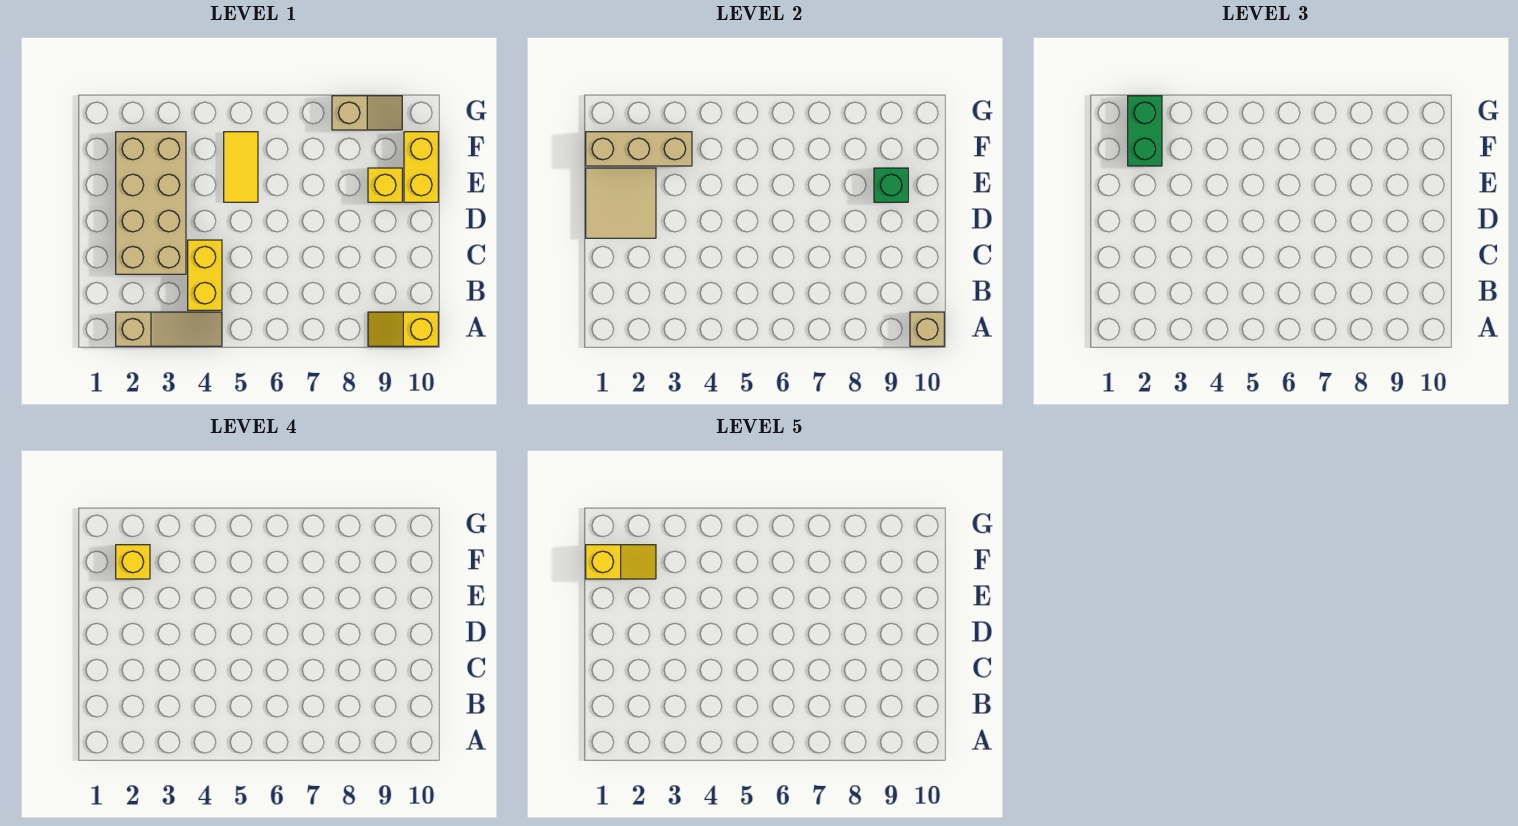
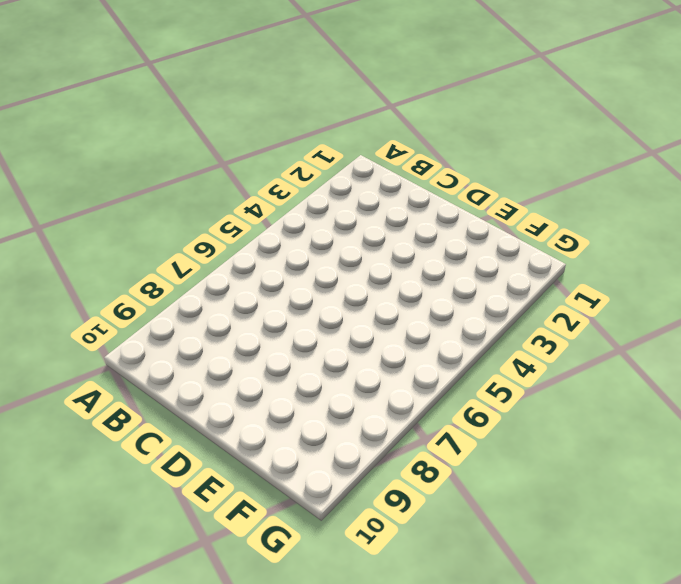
none -> tan slope A2:A4 level 1 top 2
none -> yellow slope A9:A10 level 1 top 10
none -> yellow brick B4:C4 level 1

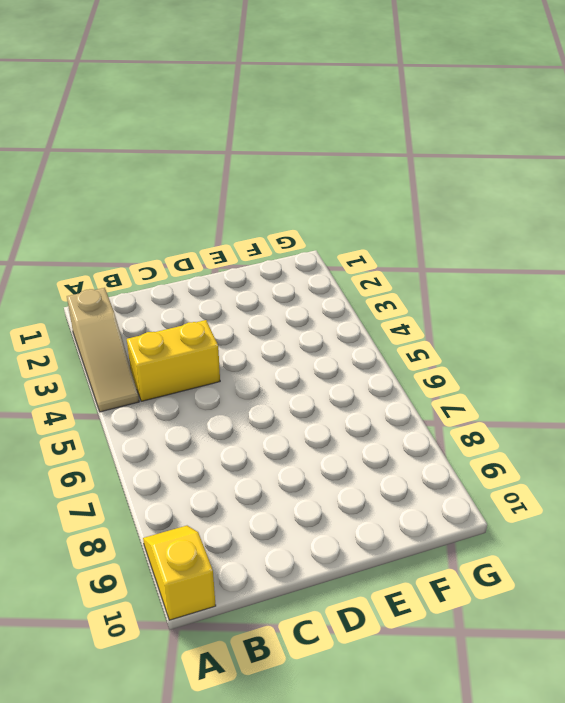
none -> tan brick C2:F3 level 1
none -> yellow tile E5:F5 level 1
none -> yellow brick E9 level 1

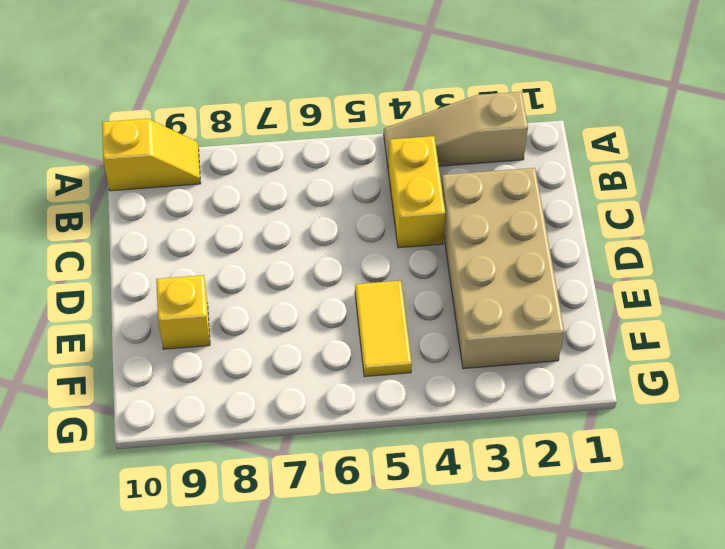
none -> yellow brick E10:F10 level 1
none -> tan slope G8:G9 level 1 top 8
none -> tan brick A10 level 2

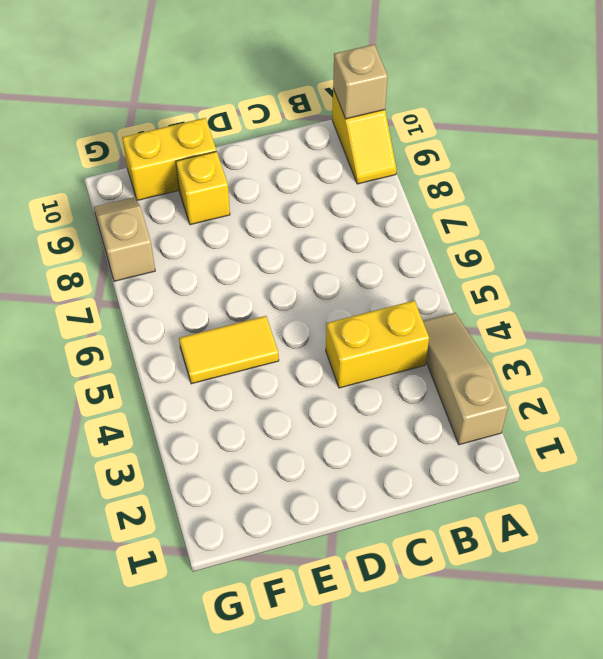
none -> tan brick C2:F3 level 1
none -> tan tile D1:E2 level 2
none -> green brick E9 level 2

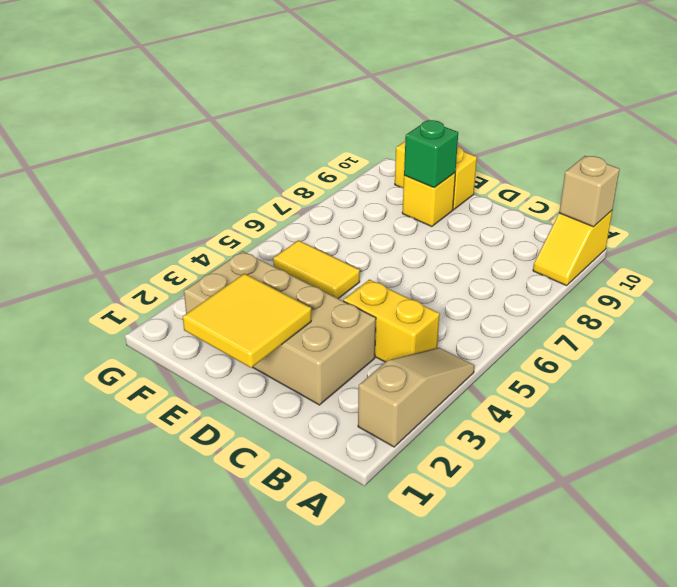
yellow tile D1:E2 level 2 -> tan tile D1:E2 level 2
none -> tan slope G8:G9 level 1 top 8
none -> tan brick F1:F3 level 2
none -> green brick F2:G2 level 3

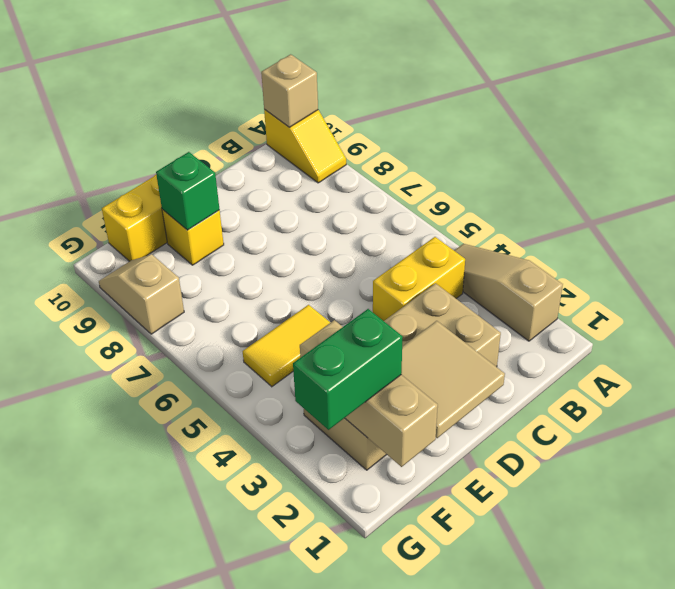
none -> yellow brick F2 level 4
none -> yellow slope F1:F2 level 5 top 1

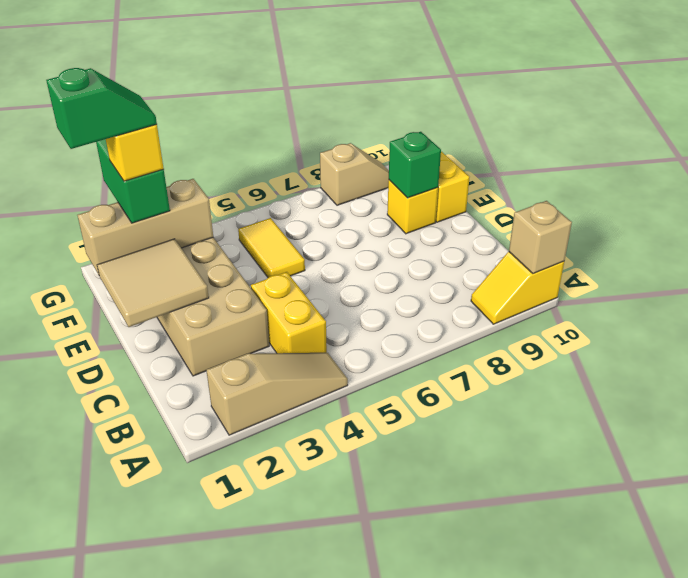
green slope F1:F2 level 5 top 1 -> yellow slope F1:F2 level 5 top 1

